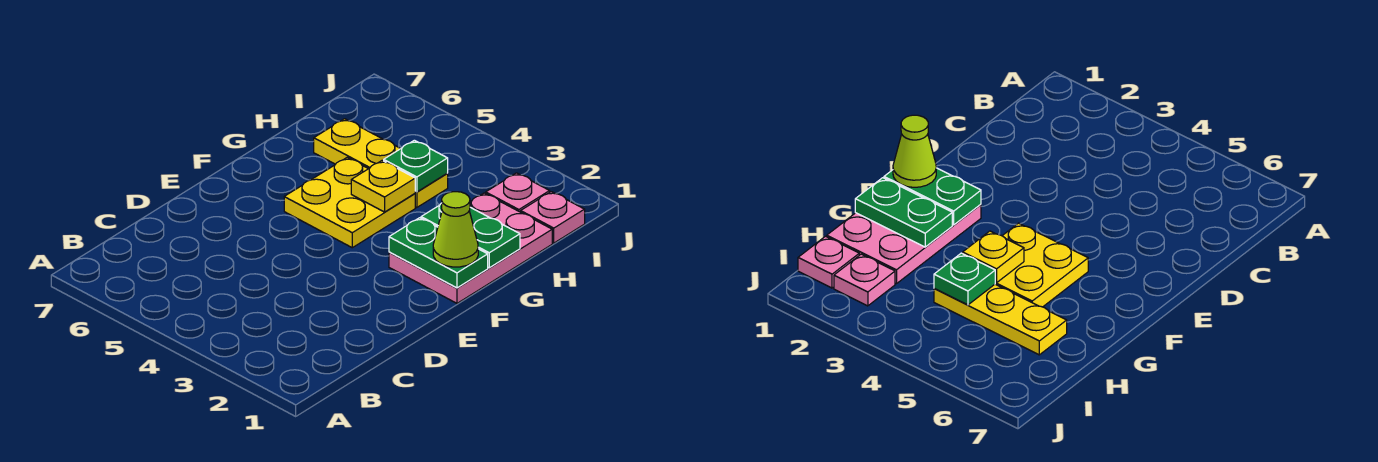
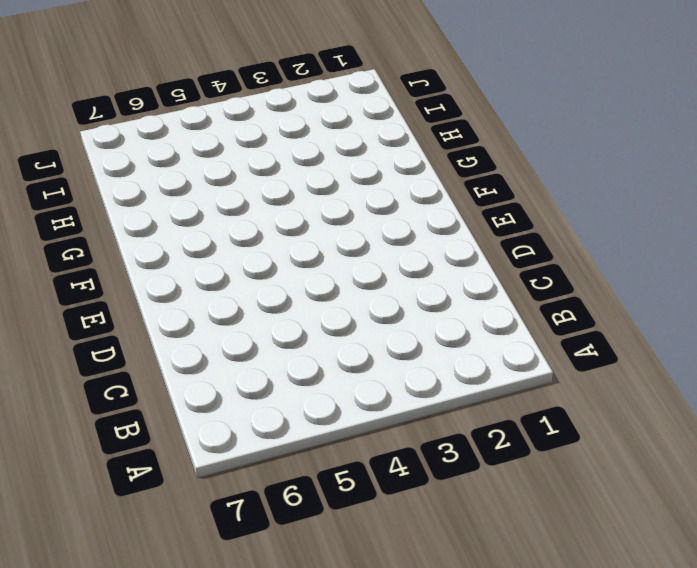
none -> pink plate F1:H2 level 1
none -> yellow plate F4:G5 level 1

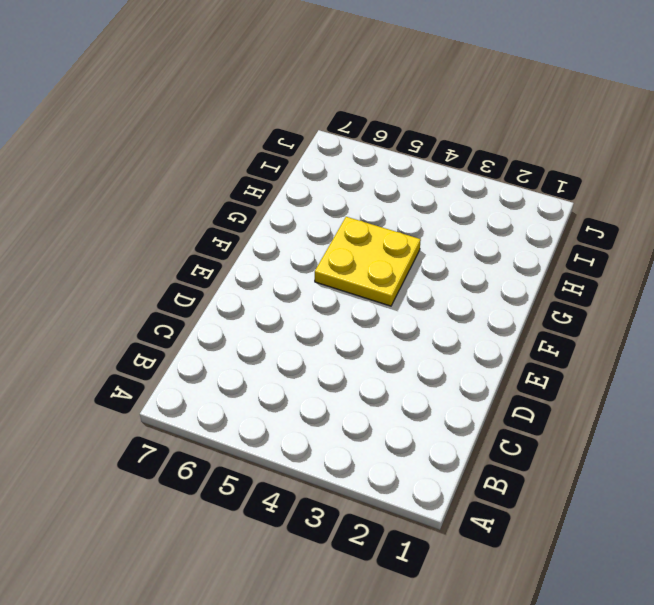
none -> pink plate F1:H2 level 1
none -> yellow plate H4:H6 level 1

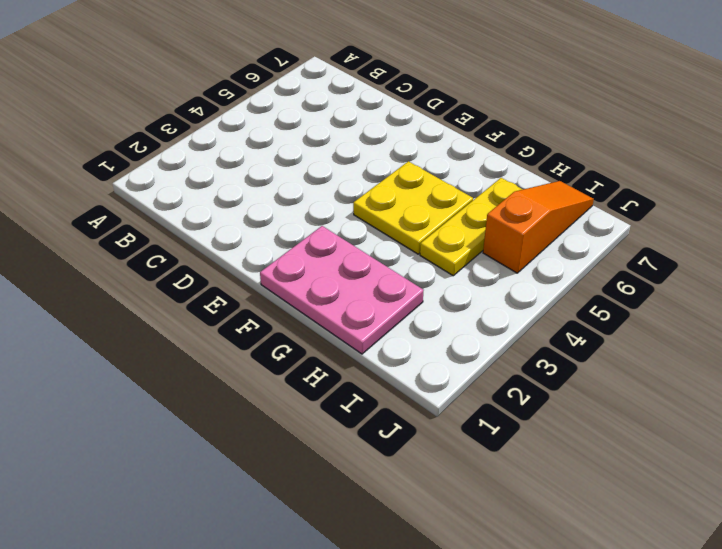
orange slope I5:I7 level 1 top 5 -> none
none -> pink plate I1 level 1
none -> pink plate I2 level 1

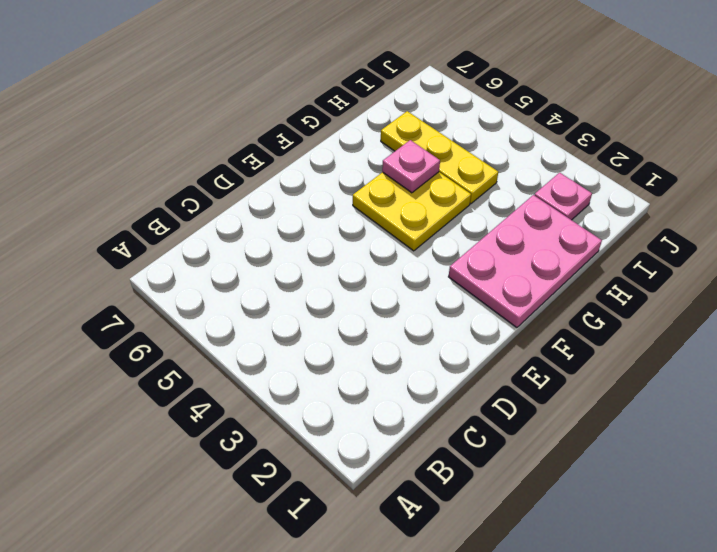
pink plate G5 level 2 -> pink plate I1 level 1
none -> green plate F1:F2 level 2
none -> green plate G1:G2 level 2

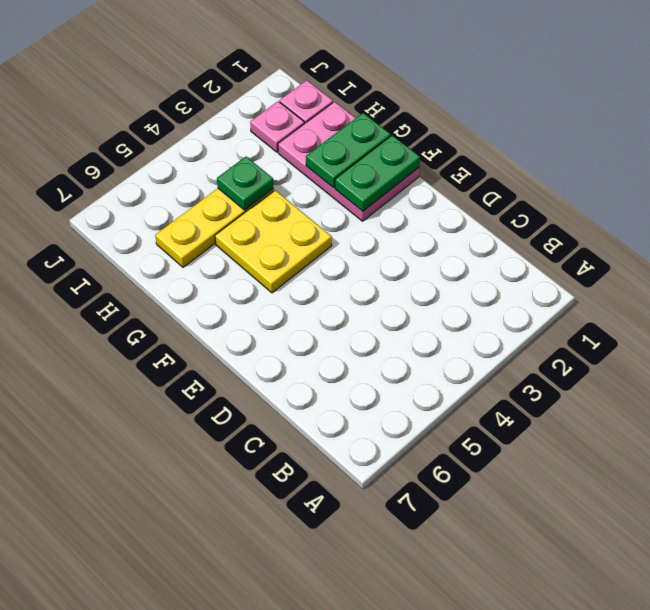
none -> yellow plate G4 level 2
none -> lime cone F1 level 3

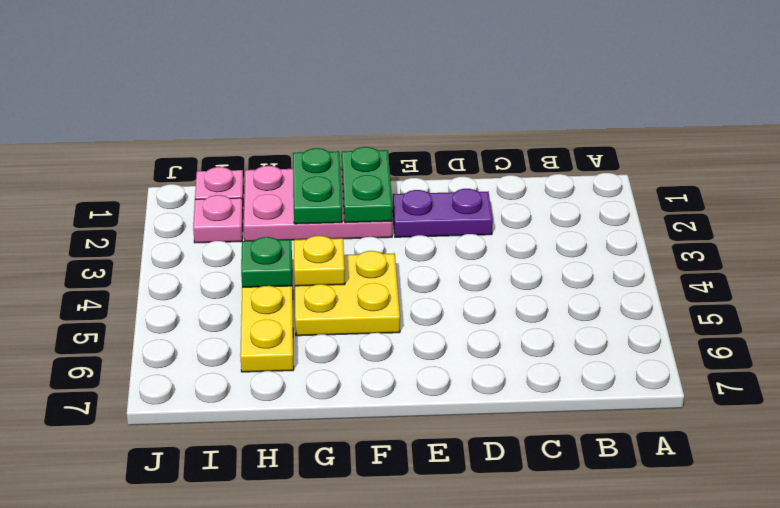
purple plate D2:E2 level 1 -> none
none -> lime cone F1 level 3

